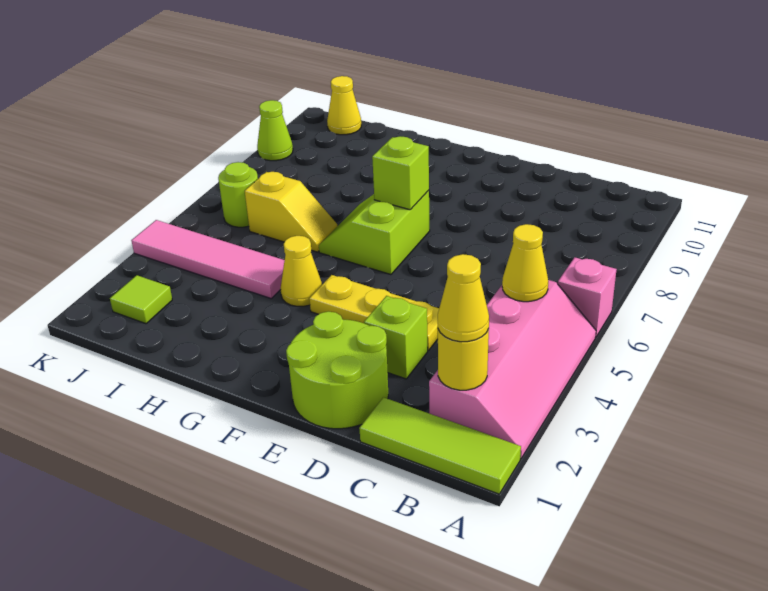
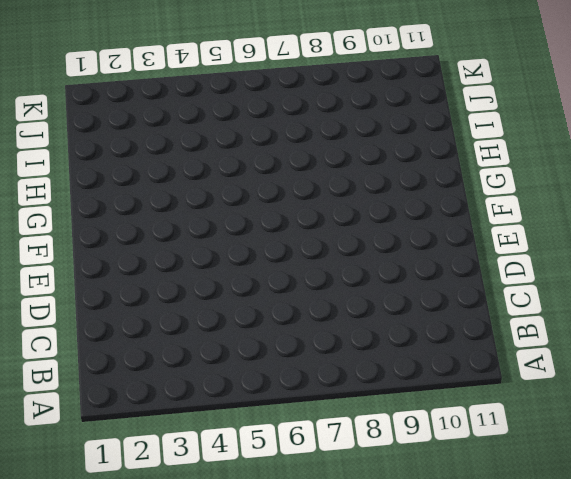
none -> lime tile A1:C1 level 1
none -> pink slope A2:B5 level 1 top B
none -> pink brick A6 level 1

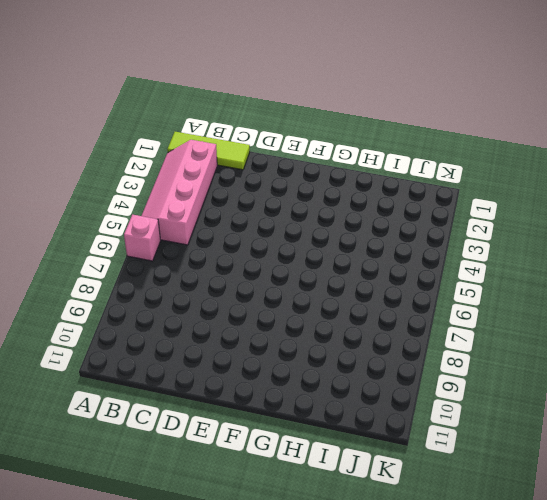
none -> lime round brick D1:E2 level 1
none -> lime brick D3 level 1
none -> yellow plate D4:F4 level 1

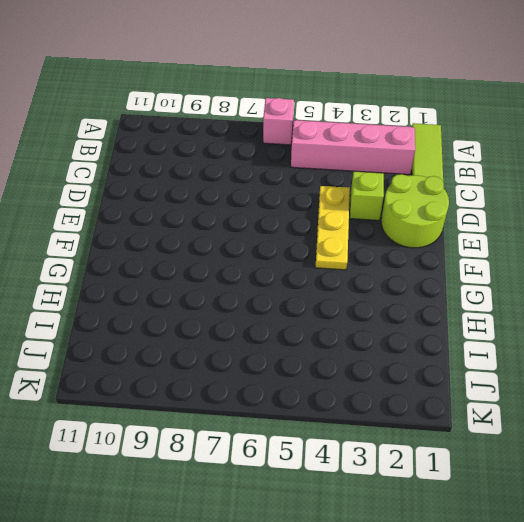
none -> lime slope F6:G7 level 1 top F
none -> yellow cone G4 level 1
none -> pink tile H4:K4 level 1

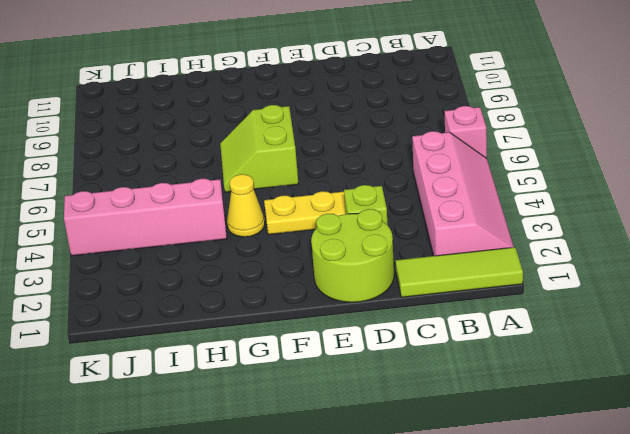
pink brick H4:K4 level 1 -> pink tile H4:K4 level 1
none -> yellow slope H6:I6 level 1 top I
none -> lime tile J2 level 1
none -> lime round brick J6 level 1

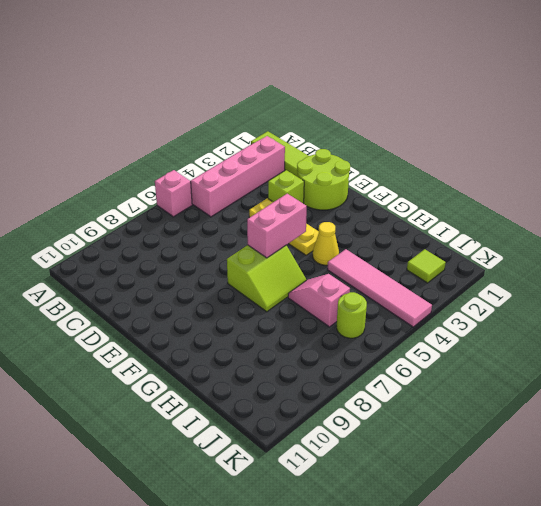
pink brick F5:F6 level 2 -> none
pink slope H6:I6 level 1 top I -> yellow slope H6:I6 level 1 top I
none -> yellow cone J11 level 1
none -> lime cone K9 level 1
none -> yellow round brick B2 level 2

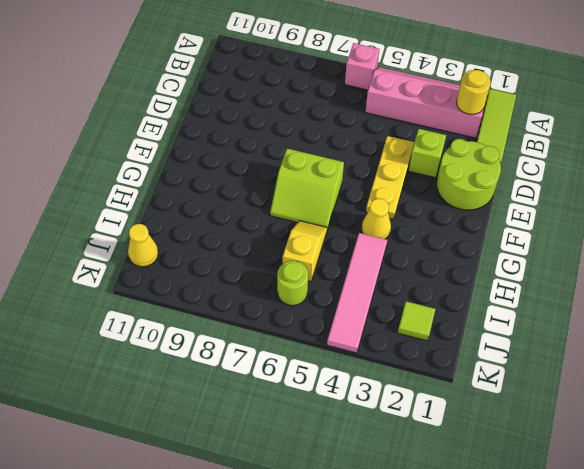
none -> lime cone K9 level 1
none -> yellow cone B5 level 2
none -> lime brick F7 level 2

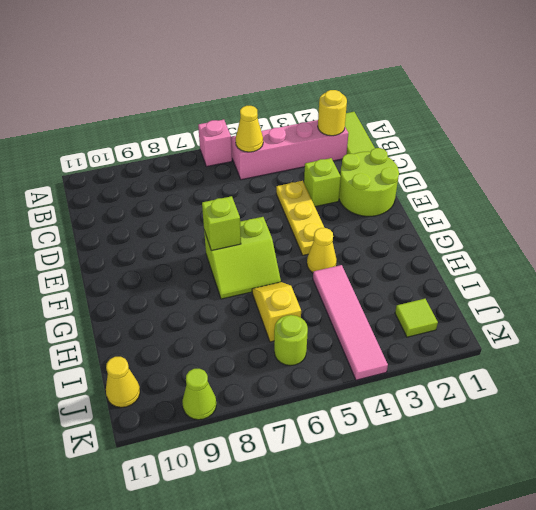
none -> yellow cone B2 level 3

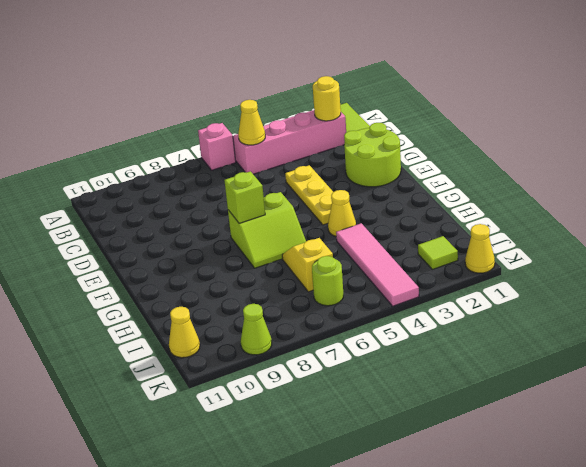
yellow cone K1 level 1 -> yellow cone B2 level 3
none -> lime brick D3 level 1

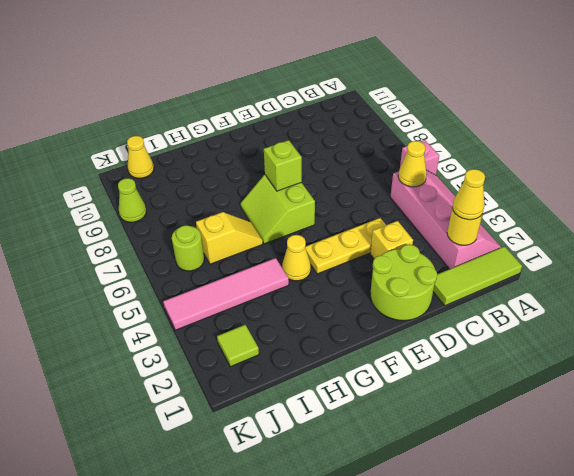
yellow brick D3 level 1 -> lime brick D3 level 1

